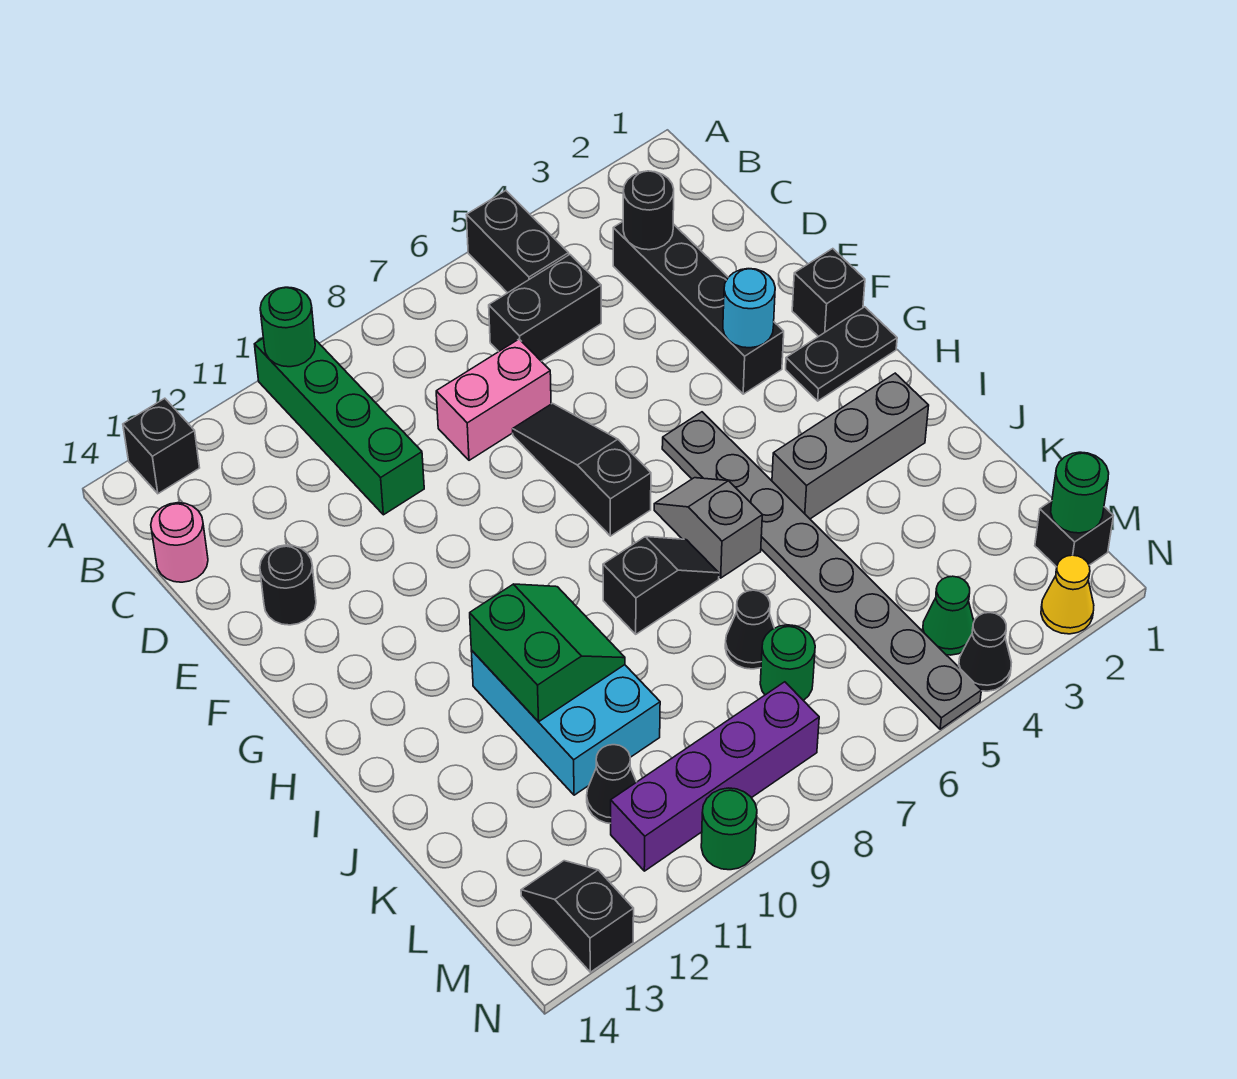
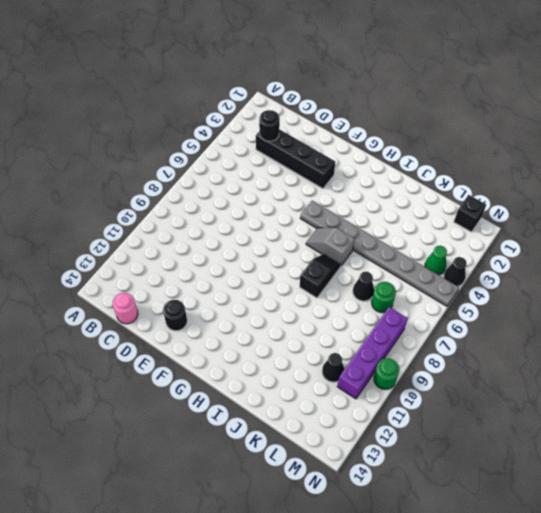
none -> black brick A5:B5 level 1
none -> green brick A10:D10 level 1
none -> black brick A13 level 1
none -> black brick C5:C6 level 1

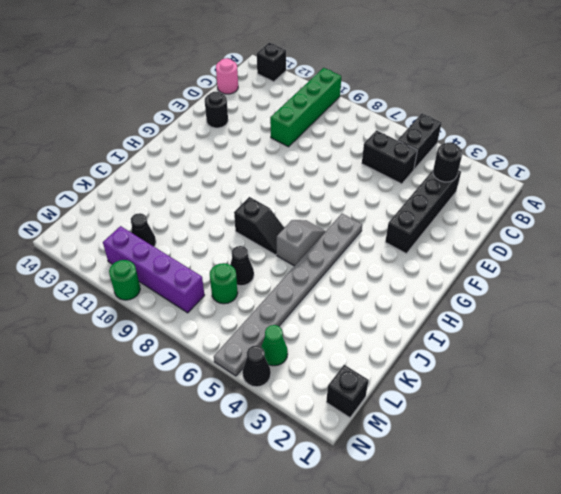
none -> pink brick D7:D8 level 1
none -> black slope E7:G7 level 1 top G
none -> black brick F1 level 1
none -> black plate G1:G2 level 1

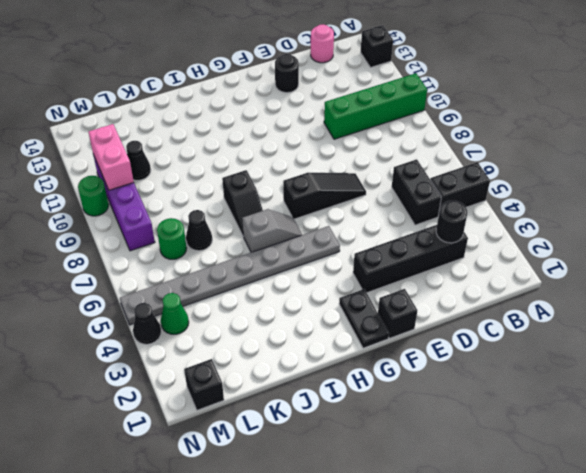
pink brick M10:M11 level 2 -> pink brick D7:D8 level 1
none -> grey brick I2:I4 level 1
none -> cyan brick I10:K11 level 1
none -> black slope M13:N13 level 1 top N
none -> yellow cone N2 level 1

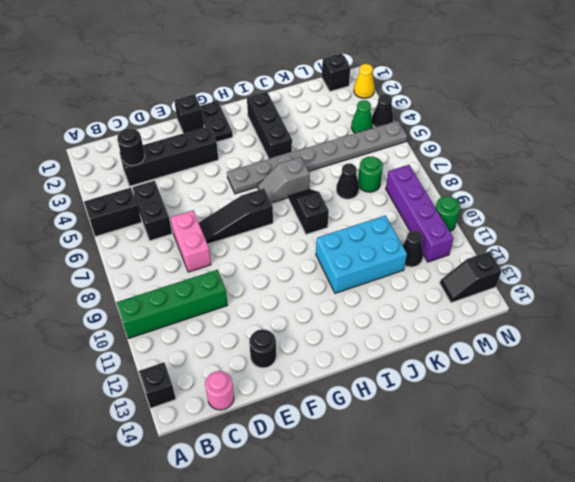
black brick I2:I4 level 1 -> grey brick I2:I4 level 1
none -> green round brick A10 level 2
none -> cyan round brick F3 level 2
none -> green slope I10:J11 level 2 top 11
none -> green round brick M1 level 2

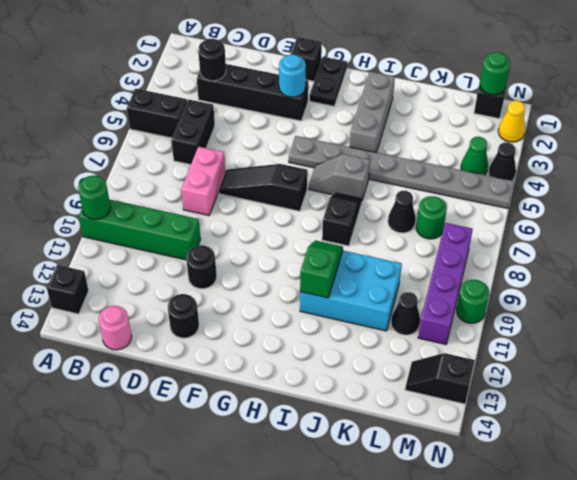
black round brick E11 level 1 -> none
green slope I10:I11 level 2 top 11 -> green slope I10:J11 level 2 top 11

